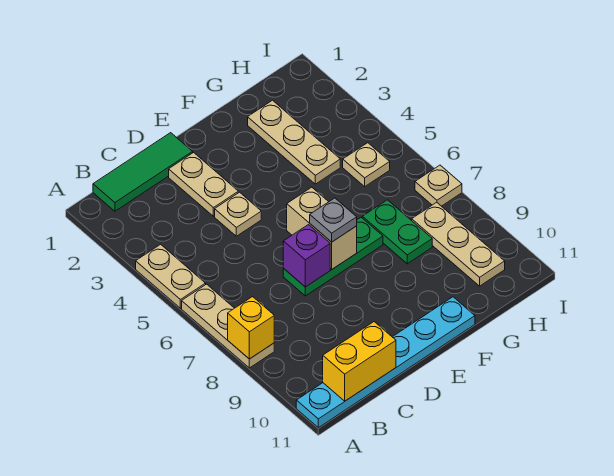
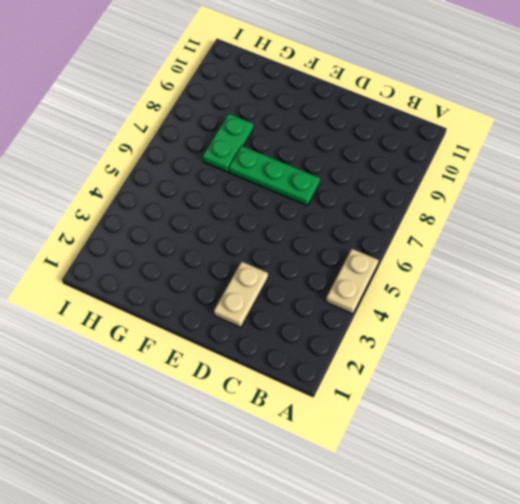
none -> tan plate A6:A8 level 1
none -> cyan plate A11:F11 level 1
none -> green tile B1:D1 level 1

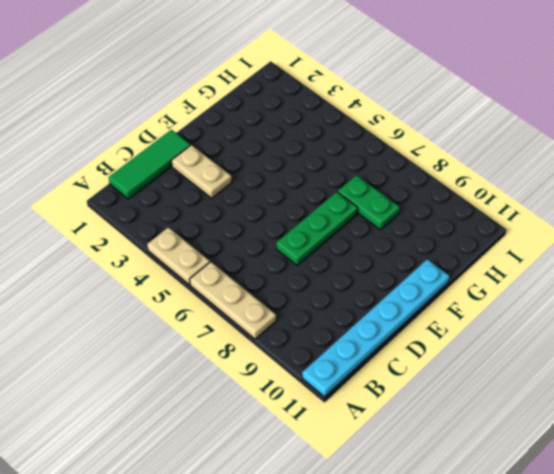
none -> tan plate D4 level 1
none -> tan plate G2:G4 level 1
none -> tan plate H5 level 1

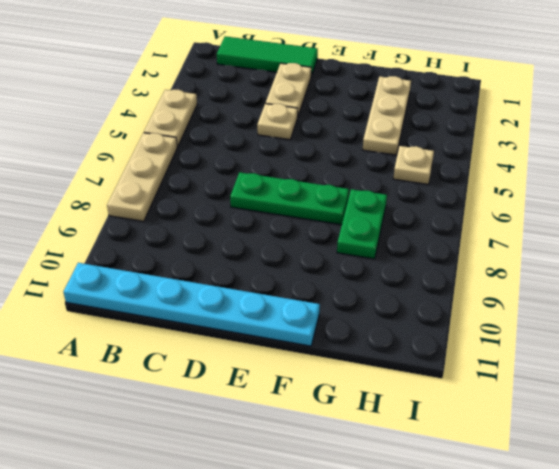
none -> tan plate H8:H10 level 1
none -> tan plate I7 level 1
none -> yellow brick A8 level 2

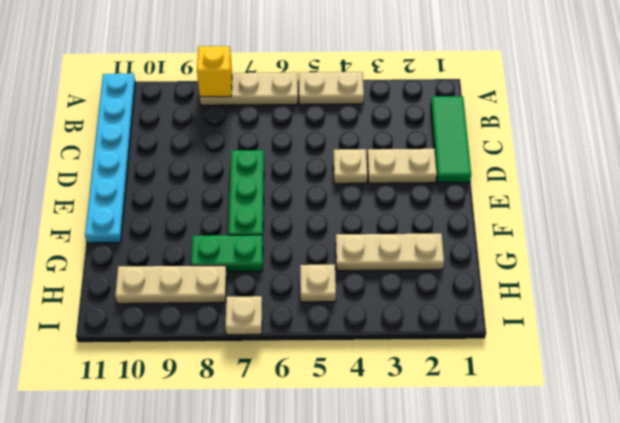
none -> yellow brick B11:C11 level 2
none -> purple brick D7 level 2
none -> tan brick E6:E7 level 2

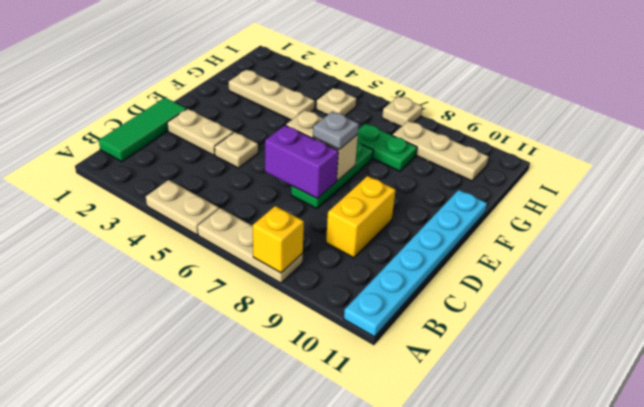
yellow brick C9:D9 level 1 -> yellow brick B11:C11 level 2
purple brick D6:D7 level 2 -> purple brick D7 level 2

